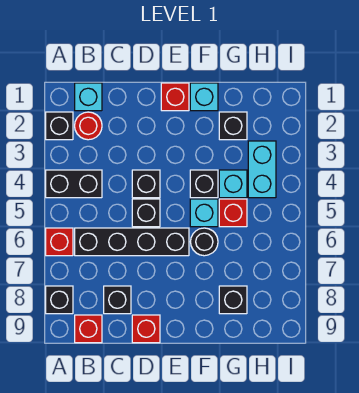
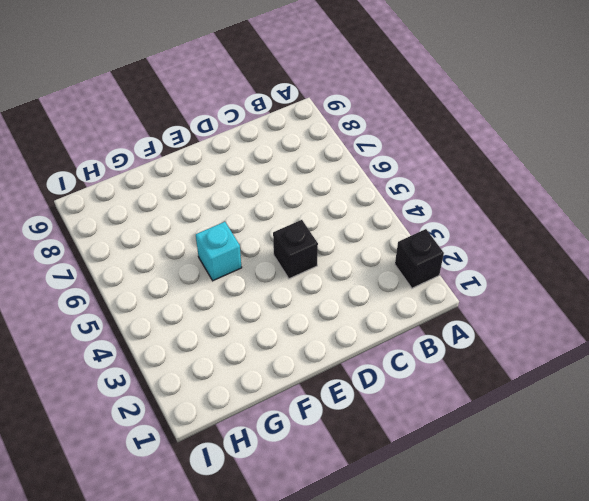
none -> black brick A4:B4 level 1
none -> red brick A6 level 1
none -> black brick A8 level 1

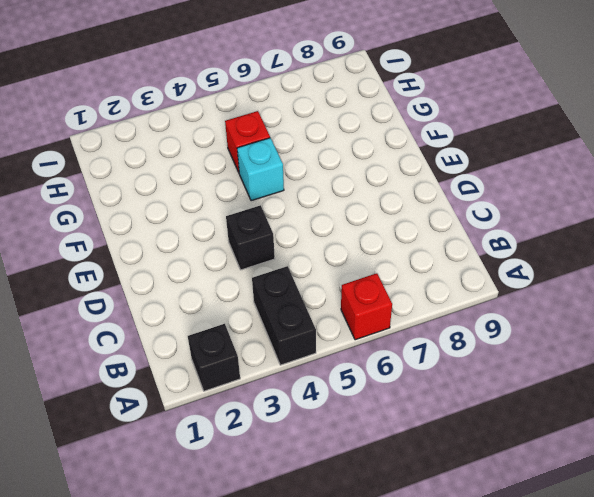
none -> black brick A8 level 1
none -> cyan brick B1 level 1
none -> red round brick B2 level 1

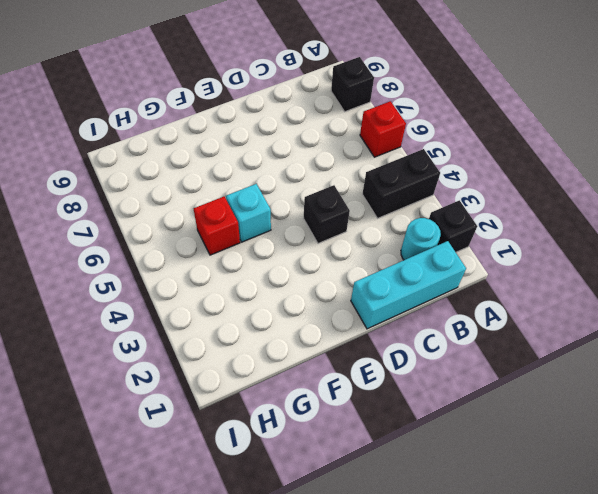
cyan brick B1:D1 level 1 -> cyan brick B1 level 1
cyan round brick B2 level 1 -> red round brick B2 level 1
none -> black brick B6:E6 level 1
none -> red brick B9 level 1
none -> black brick C8 level 1

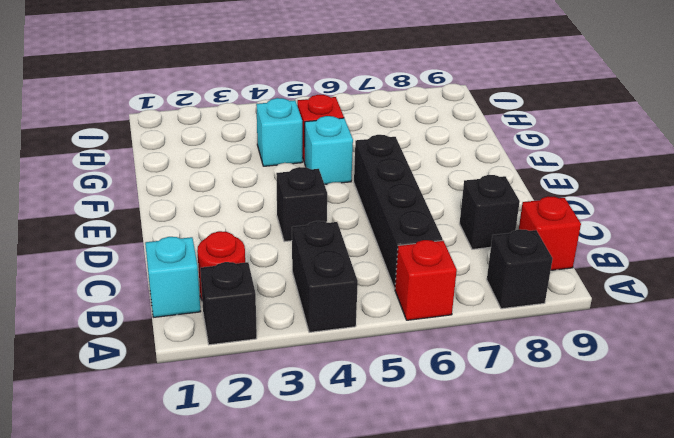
none -> black brick D5 level 1
none -> red brick D9 level 1
none -> red brick E1 level 1

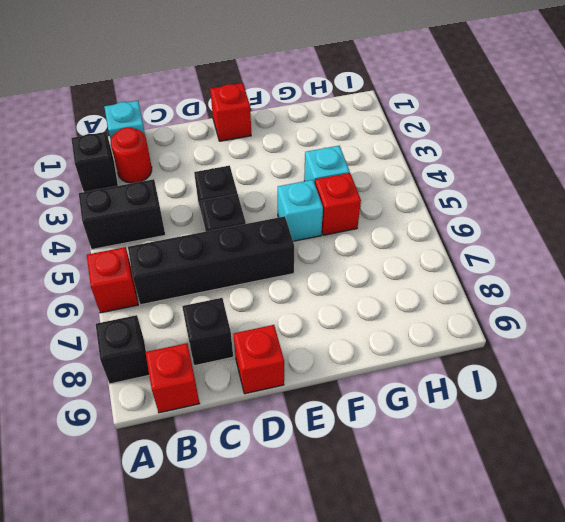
none -> cyan brick F1 level 1
none -> black brick F4 level 1
none -> black round brick F6 level 1

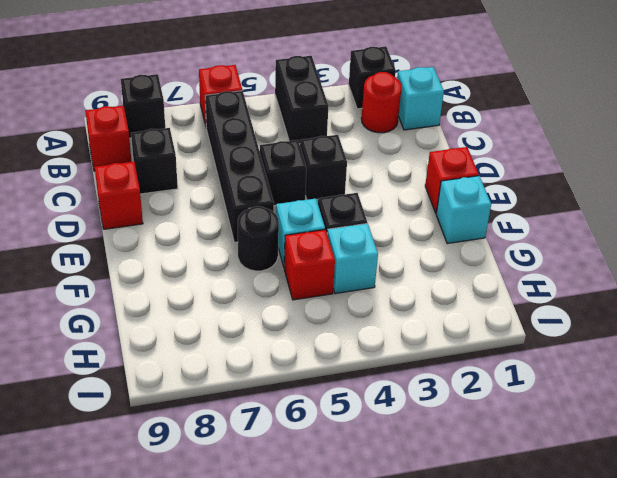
none -> black brick G2 level 1
none -> black brick G8 level 1
none -> cyan brick H3:H4 level 1

